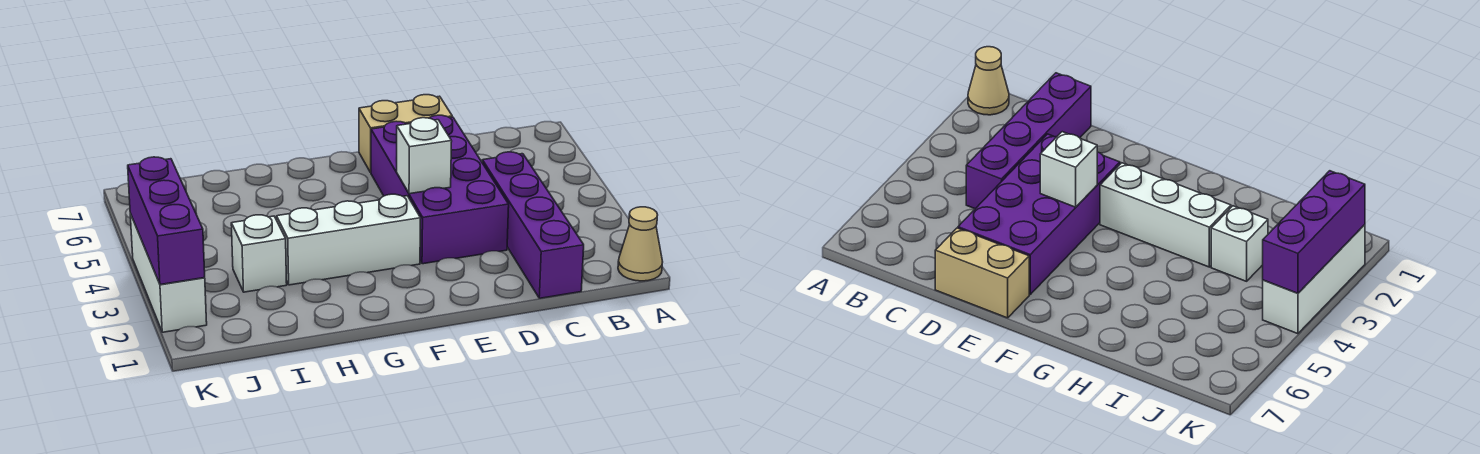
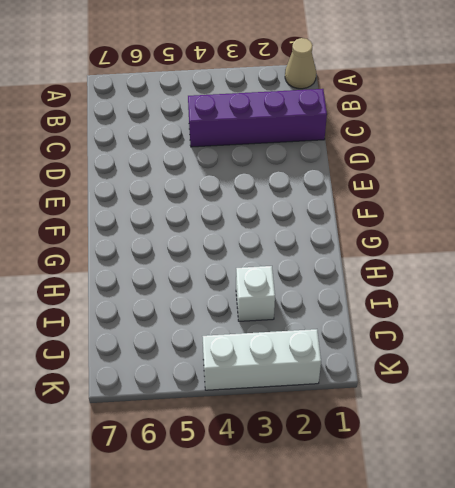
none -> purple brick D3:E6 level 1
none -> tan brick D7:E7 level 1

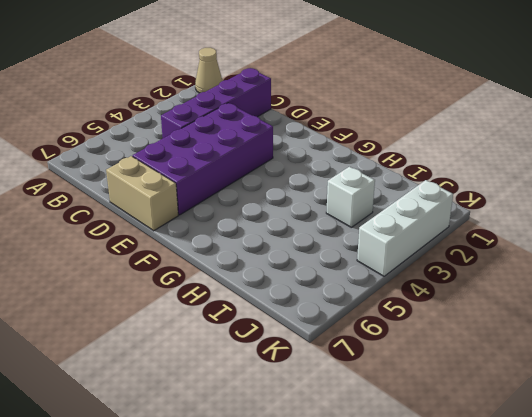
none -> white brick F3:H3 level 1
none -> white brick E4 level 2

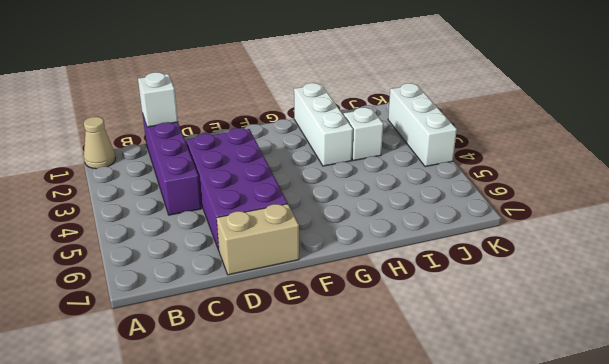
white brick C1 level 2 -> white brick E4 level 2
white brick H1:H3 level 1 -> white brick F3:H3 level 1
none -> purple brick K2:K4 level 2

